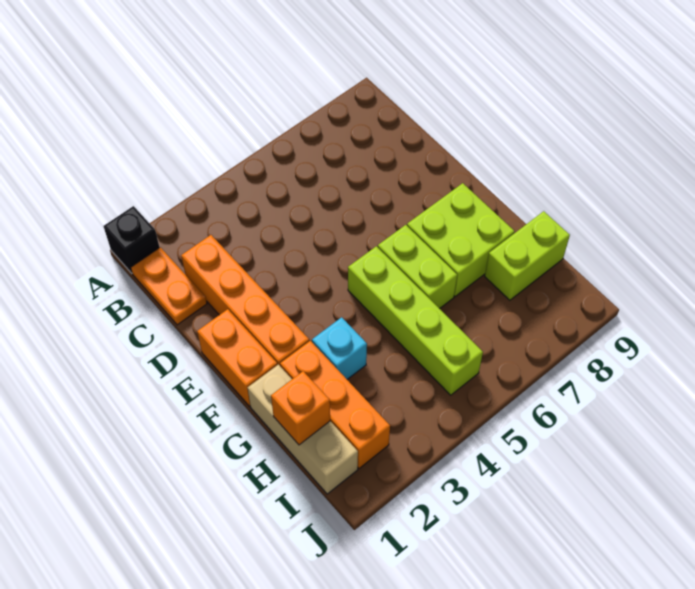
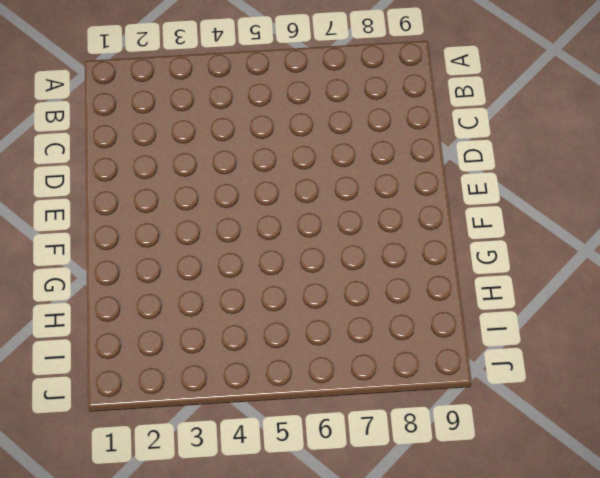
none -> black brick A1 level 1
none -> orange plate B1:C1 level 1
none -> orange brick C2:F2 level 1

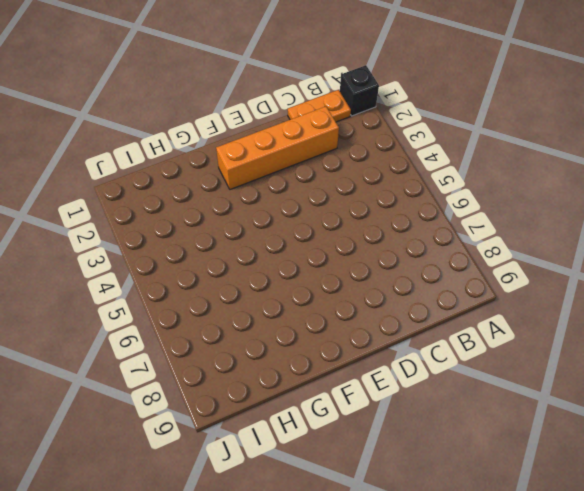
none -> orange brick E1:F1 level 1
none -> lime brick F5:I5 level 1
none -> lime brick F6:G6 level 1

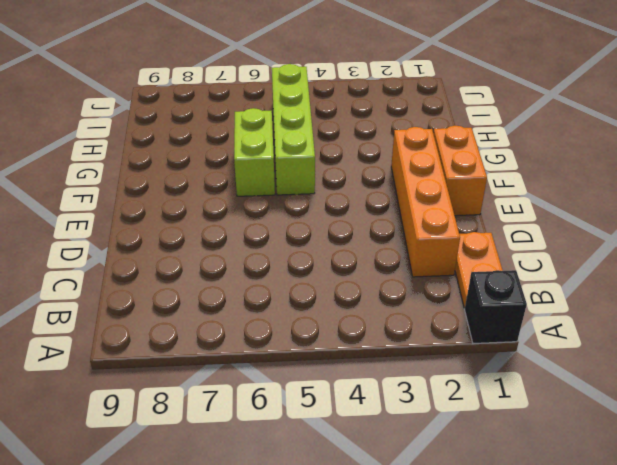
none -> lime brick F7:G8 level 1
none -> tan brick G1:I1 level 1
none -> orange brick G2:I2 level 1

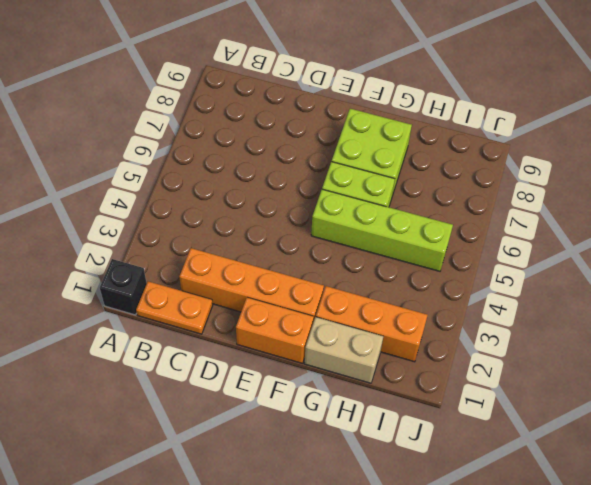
tan brick G1:H1 level 1 -> tan brick G1:I1 level 1
none -> cyan brick G3 level 1
none -> lime brick H8:H9 level 1
none -> orange brick H1 level 2

